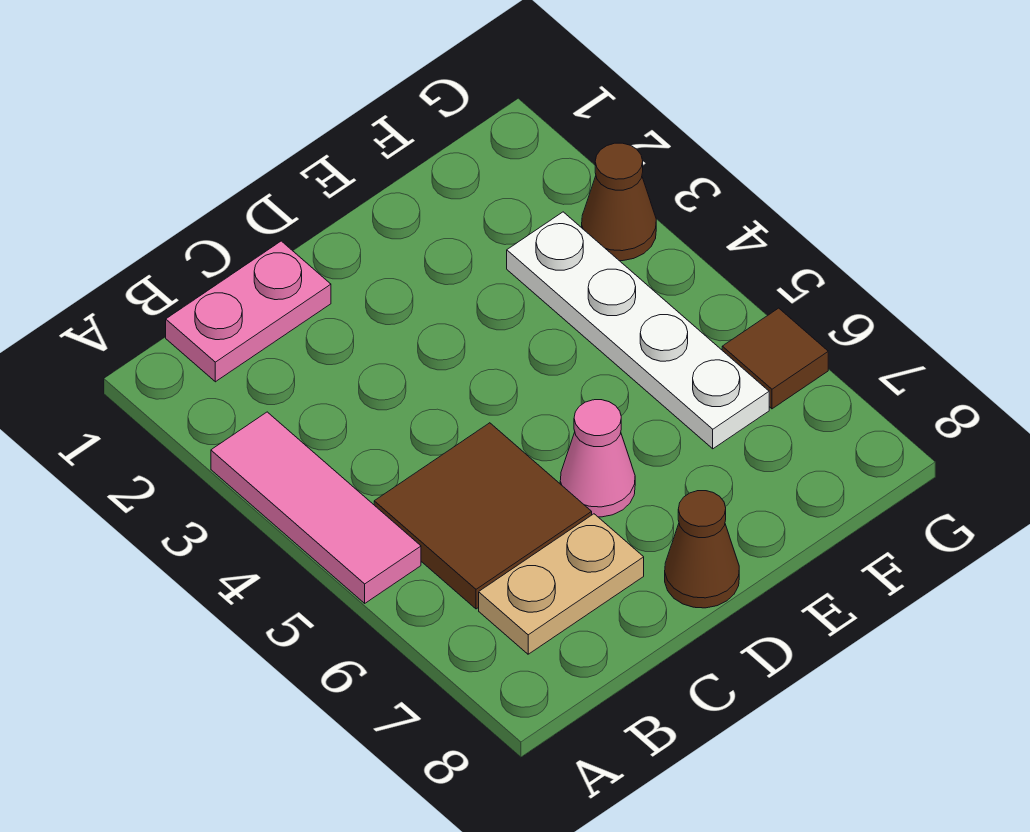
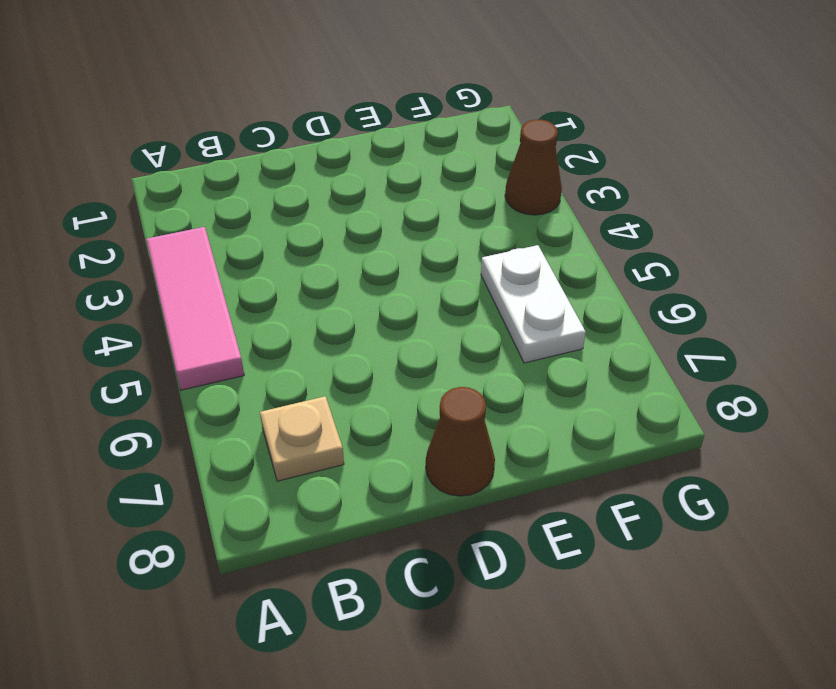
tan plate B7 level 1 -> tan plate B7:C7 level 1
white plate F5:F6 level 1 -> white plate F3:F6 level 1
none -> pink plate B1:C1 level 1
none -> brown tile B5:C6 level 1

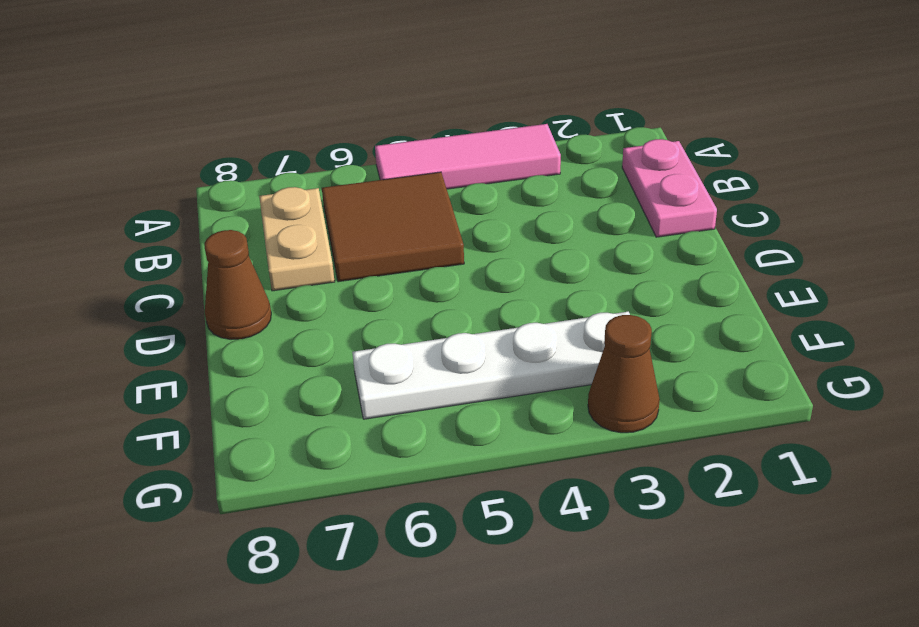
none -> pink cone D6 level 1
none -> brown tile G6 level 1

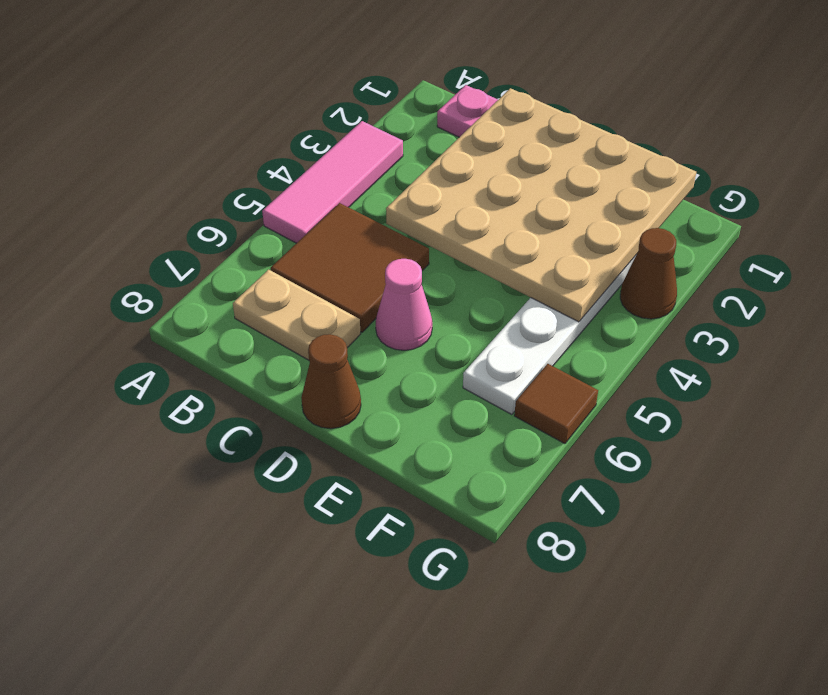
tan plate C1:F4 level 2 -> none

